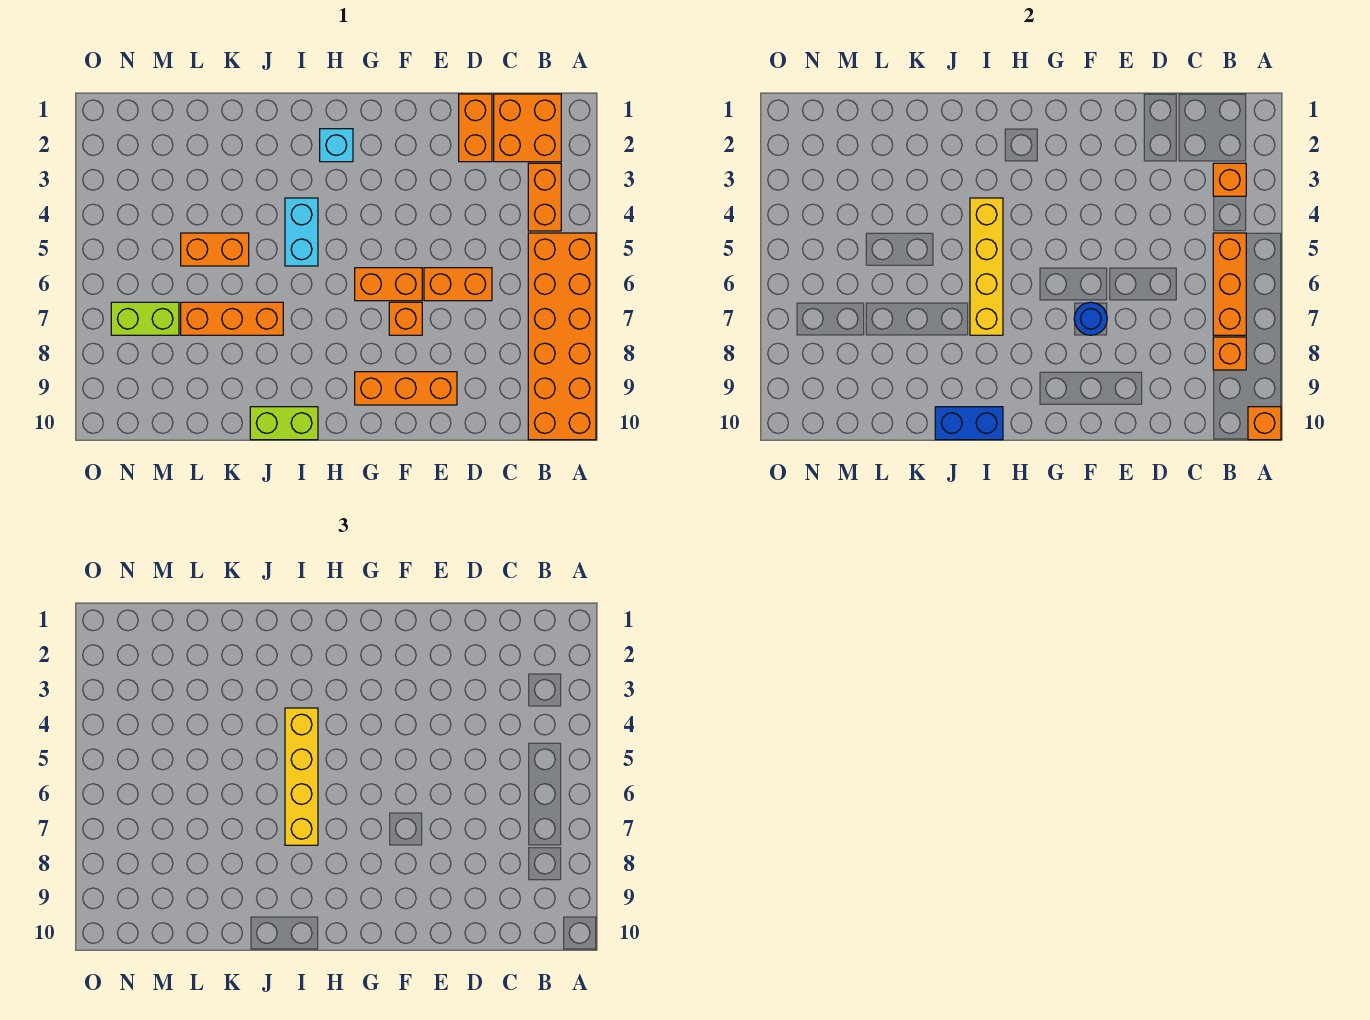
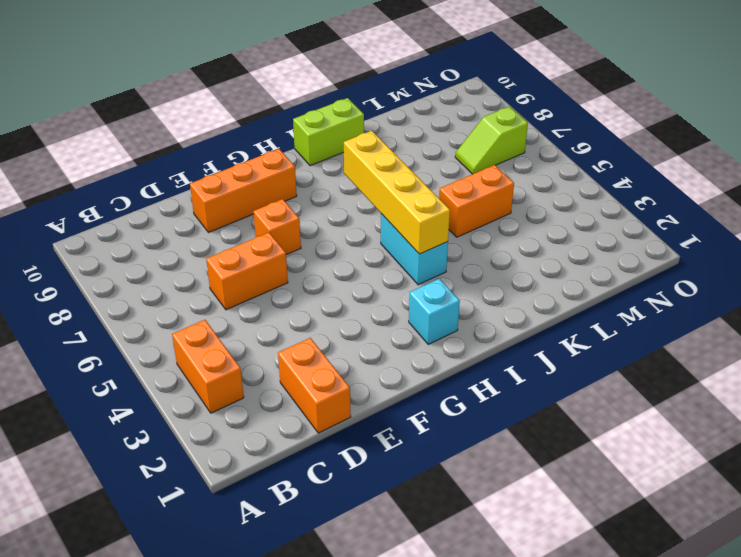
lime slope M7:N7 level 1 top N -> lime brick M7:N7 level 1
none -> orange brick A5:B10 level 1
none -> orange brick B1:C2 level 1
none -> orange brick F6:G6 level 1

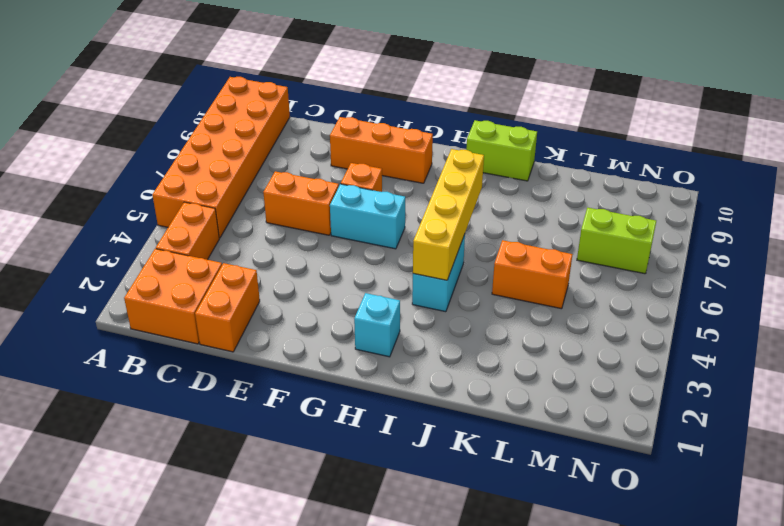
cyan brick F6:G6 level 1 -> orange brick F6:G6 level 1
none -> orange brick J7:L7 level 1
none -> orange brick A10 level 2
none -> orange brick B3 level 2

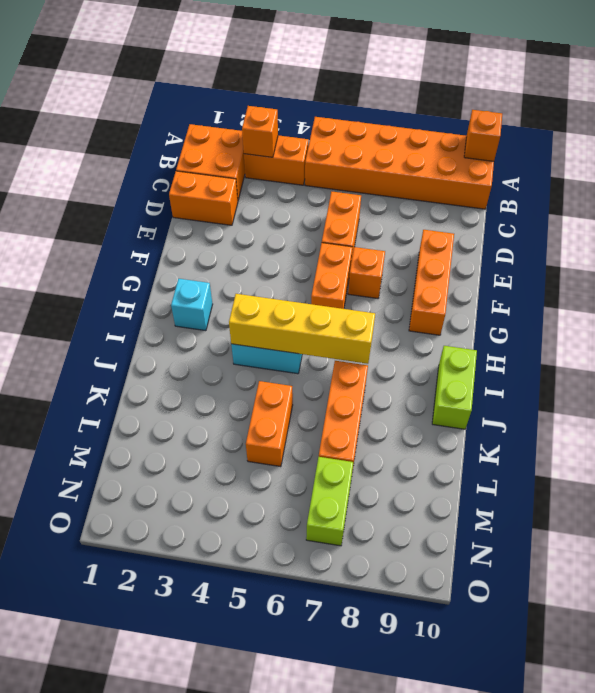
none -> orange brick B5:B7 level 2
none -> orange brick B8 level 2
none -> blue round brick F7 level 2

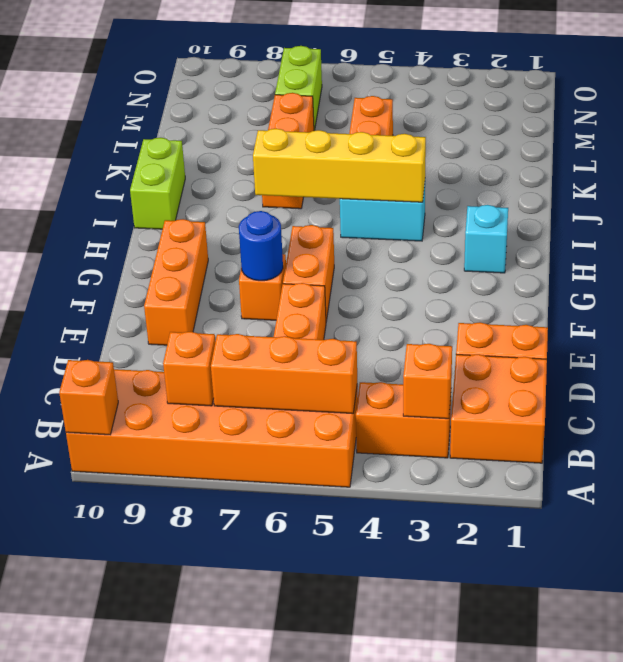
none -> blue brick I10:J10 level 2
none -> yellow brick I4:I7 level 3

